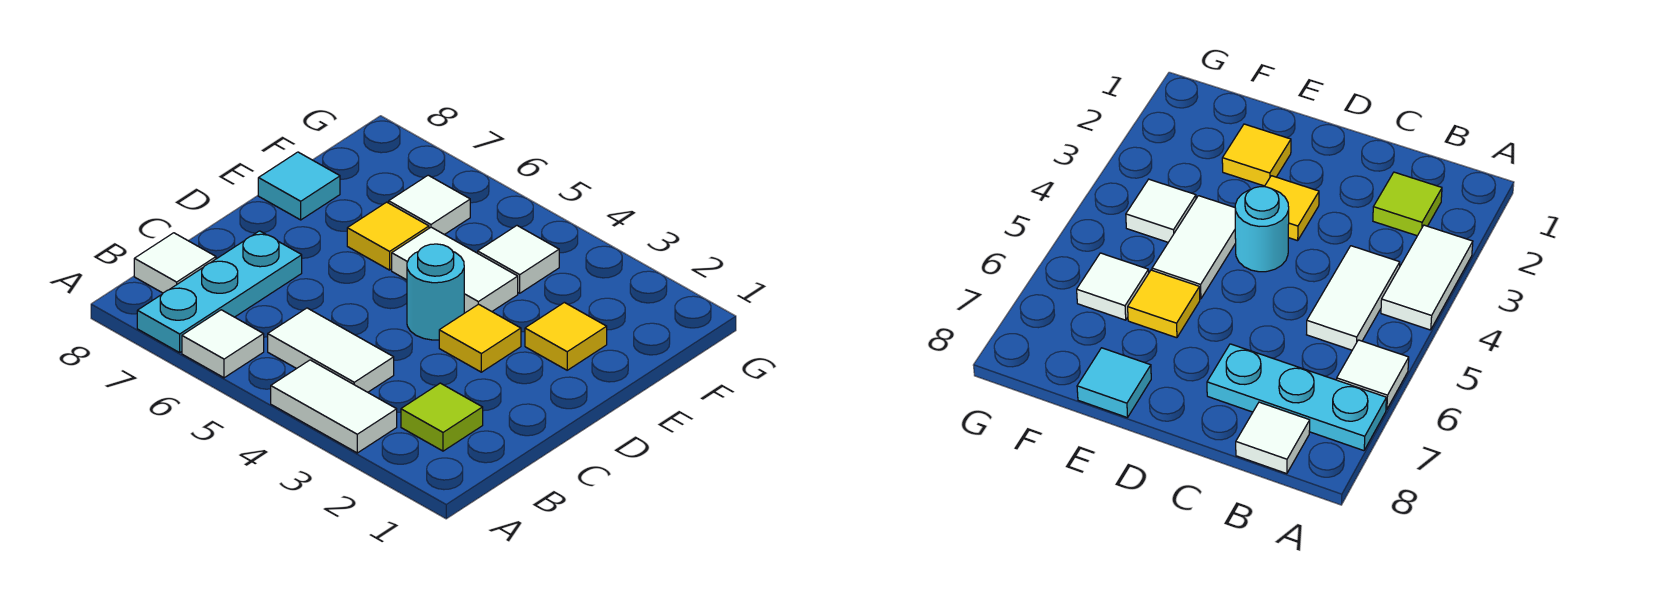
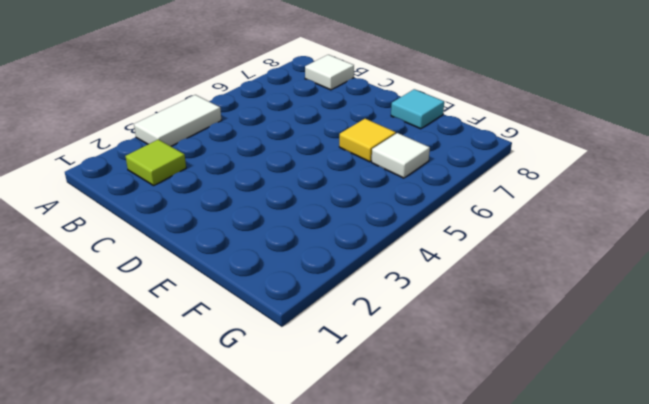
none -> white tile A6 level 1
none -> cyan plate A7:C7 level 1
none -> white tile B4:B5 level 1

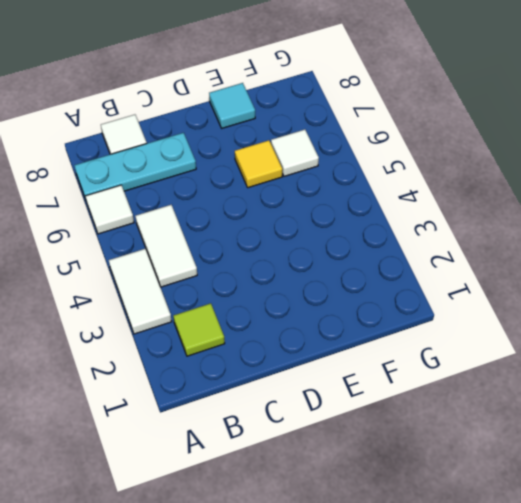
none -> yellow tile D3 level 1
none -> cyan round brick D4 level 1
none -> yellow tile E2 level 1

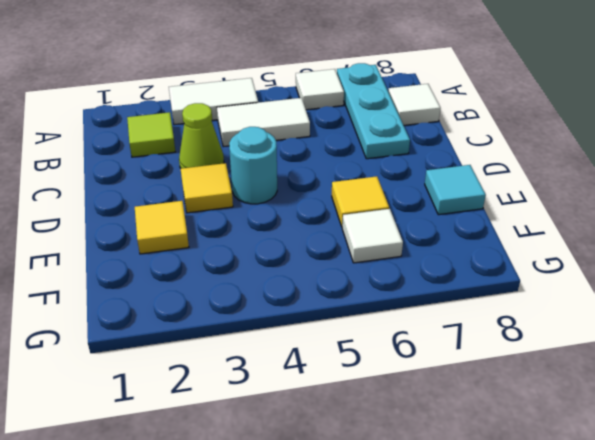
lime cone C3 level 1 -> none
none -> white tile E4:E5 level 1
none -> white tile F4 level 1

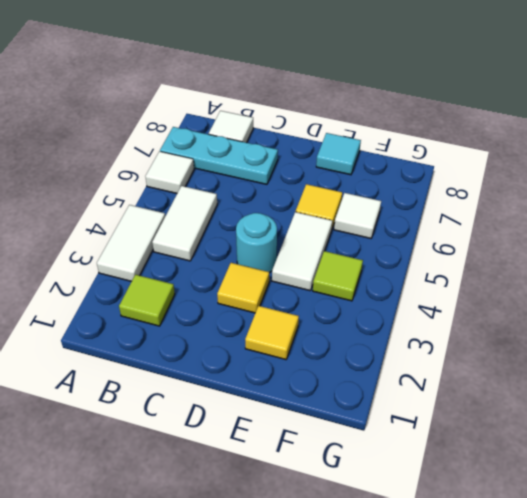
lime tile F4 level 1 -> white tile F4 level 1

